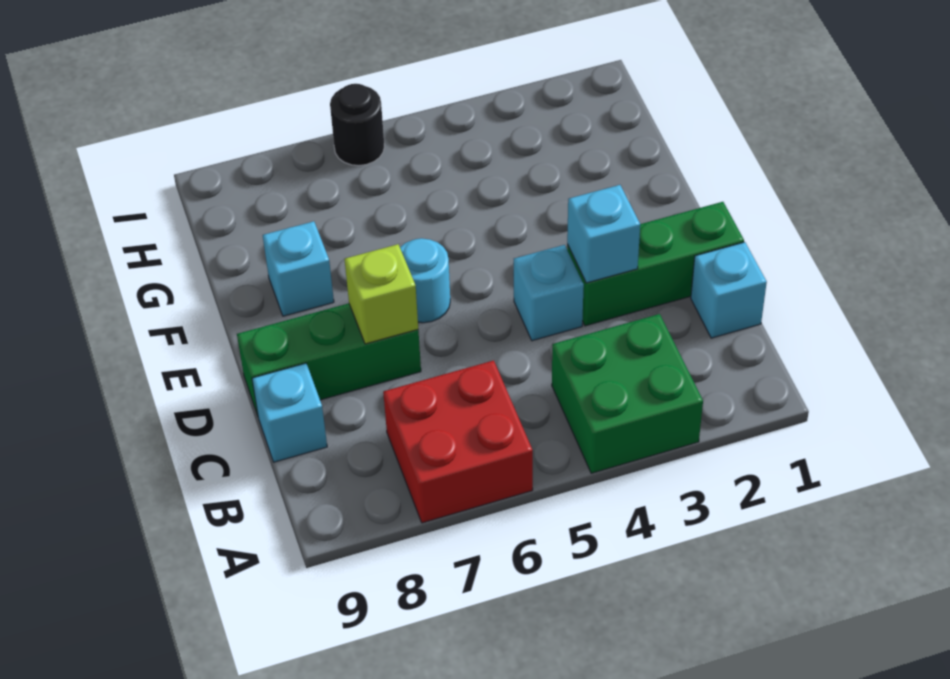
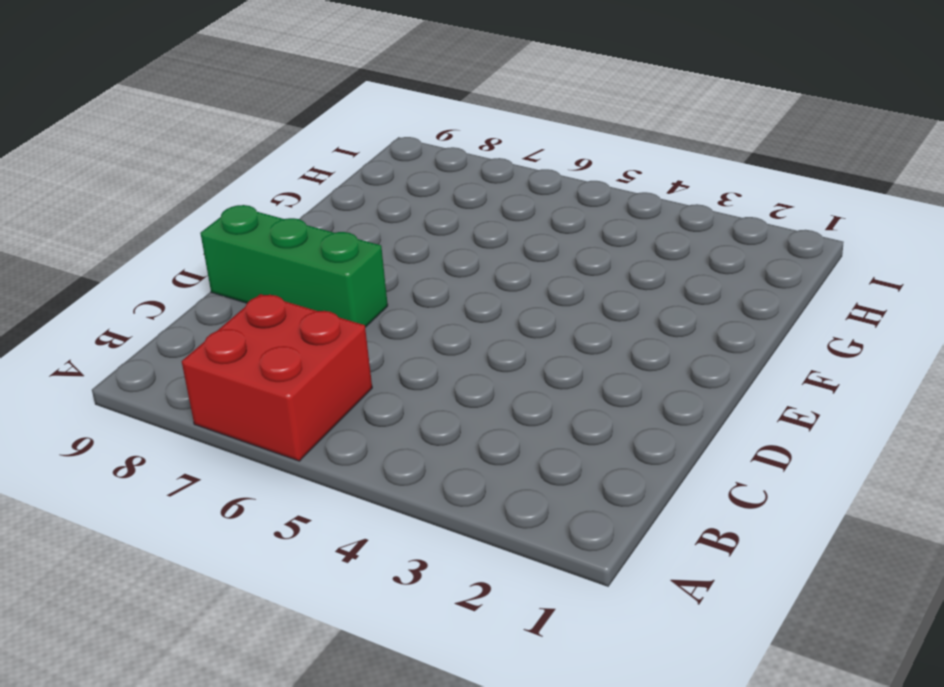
none -> green brick A3:B4 level 1
none -> cyan brick C1 level 1
none -> cyan brick C9 level 1

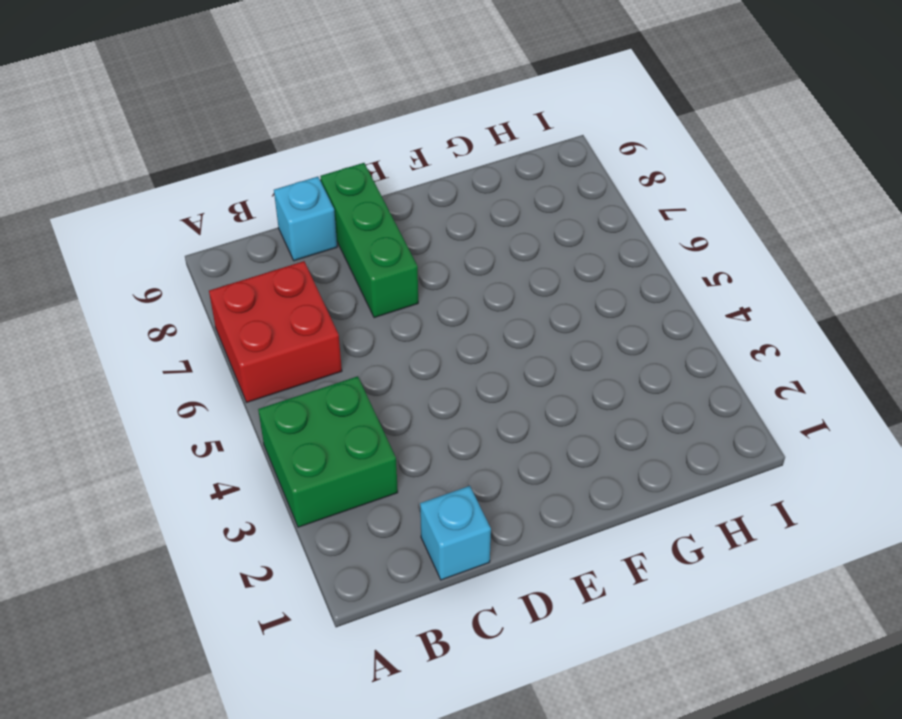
none -> green brick D1:D3 level 1
none -> cyan brick D4 level 1
none -> cyan round brick E6 level 1

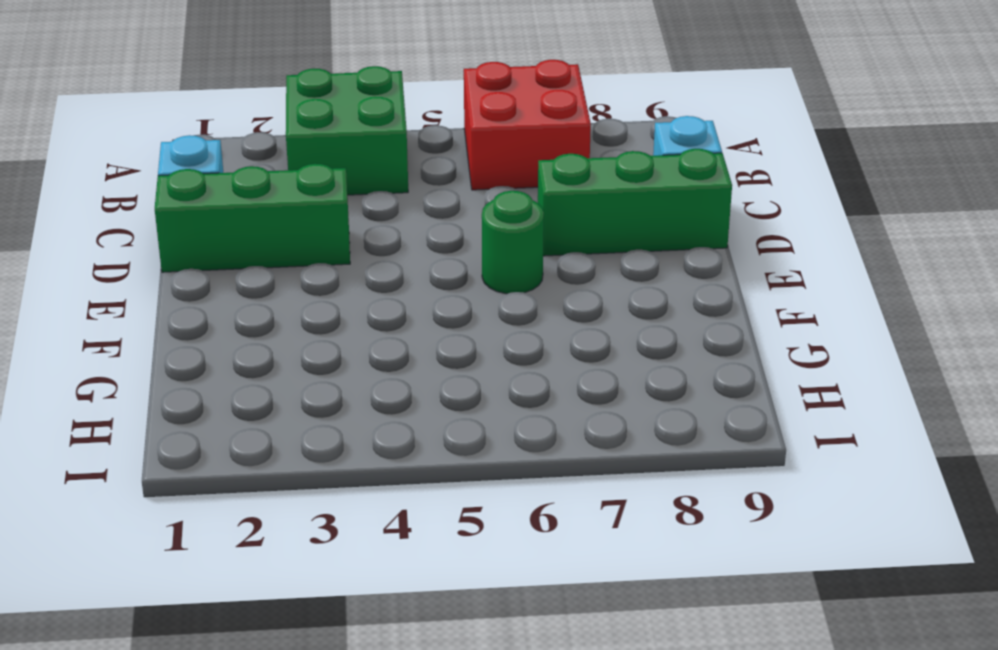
green round brick E6 level 1 -> cyan round brick E6 level 1
none -> cyan brick D4 level 1
none -> cyan brick F8 level 1
none -> black round brick I6 level 1

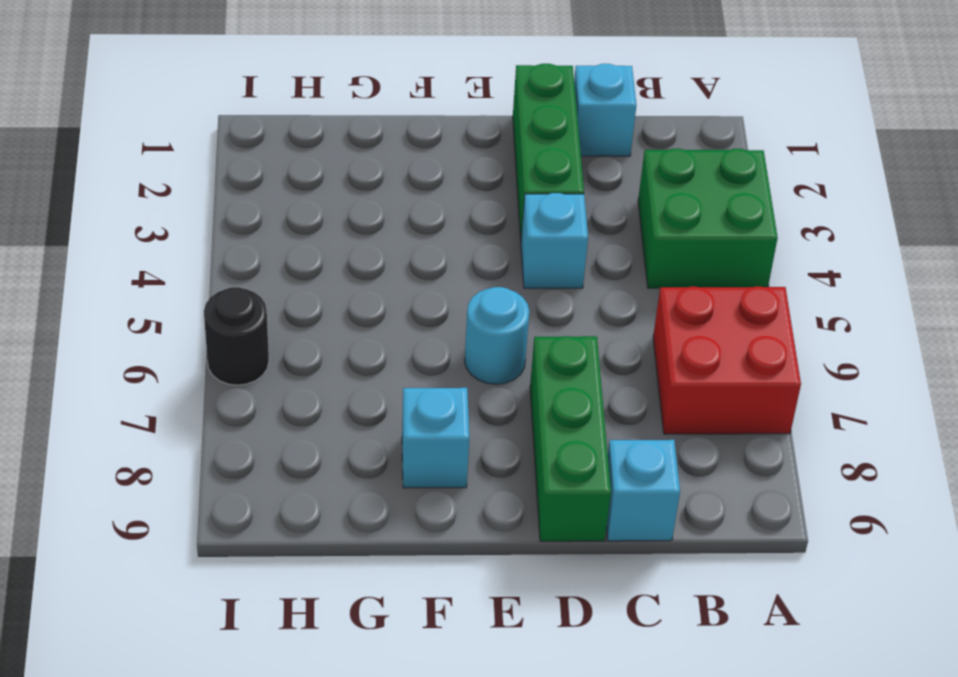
none -> cyan brick D3 level 2
none -> lime brick D7 level 2

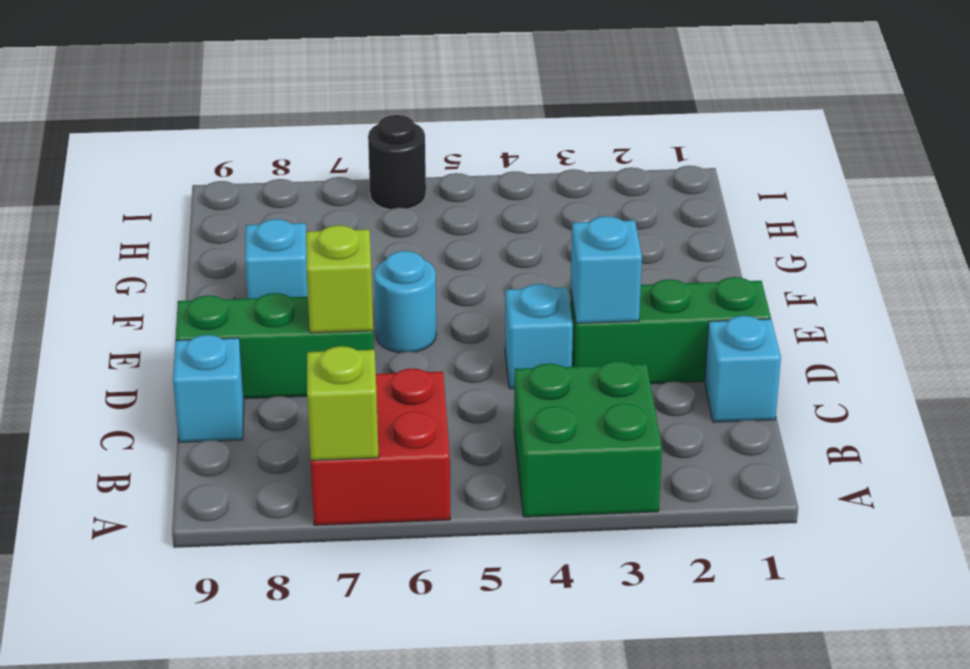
lime brick A7 level 2 -> none

